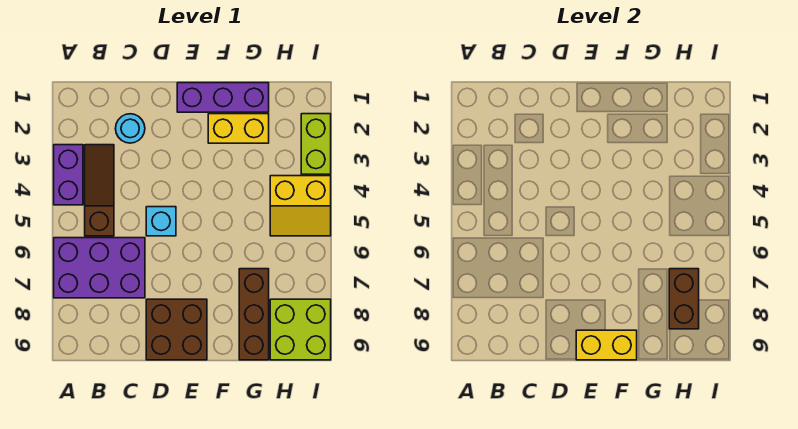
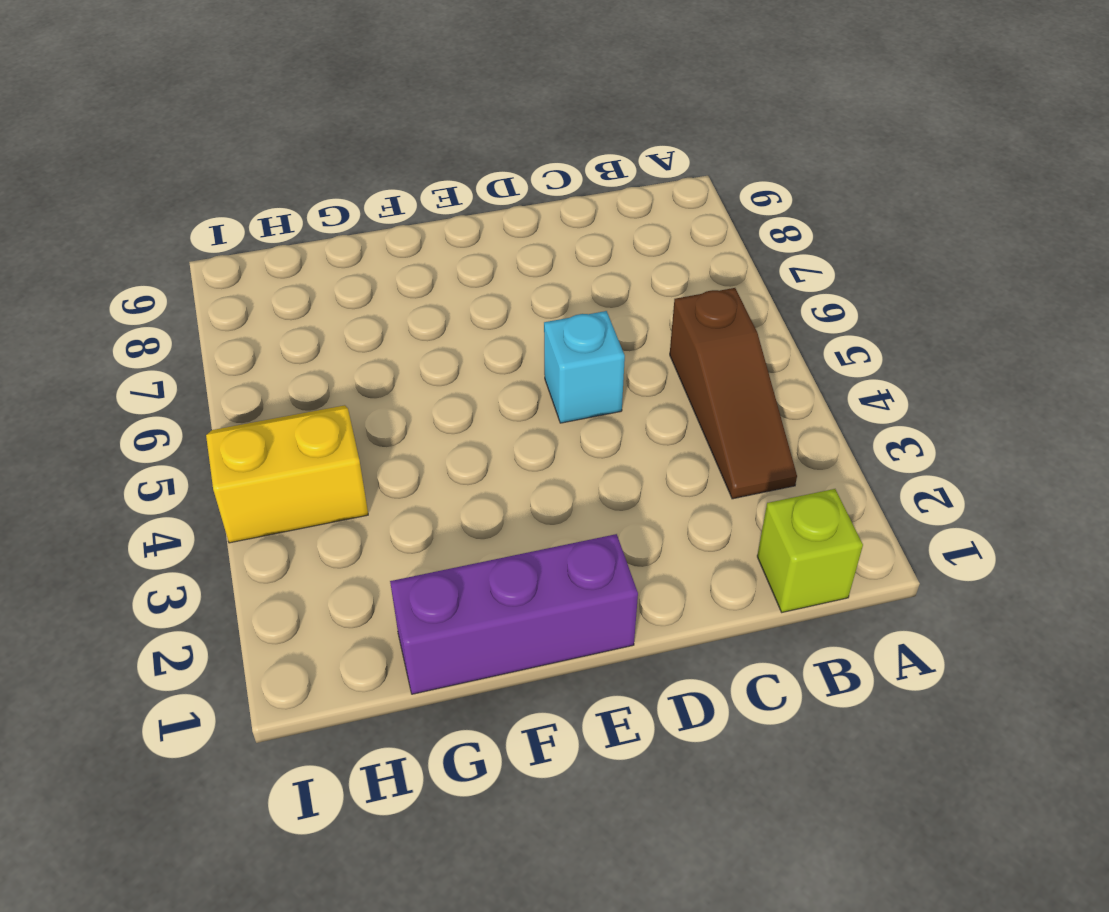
lime brick B1 level 1 -> none
none -> purple brick A3:A4 level 1
none -> purple brick A6:C7 level 1
none -> cyan round brick C2 level 1

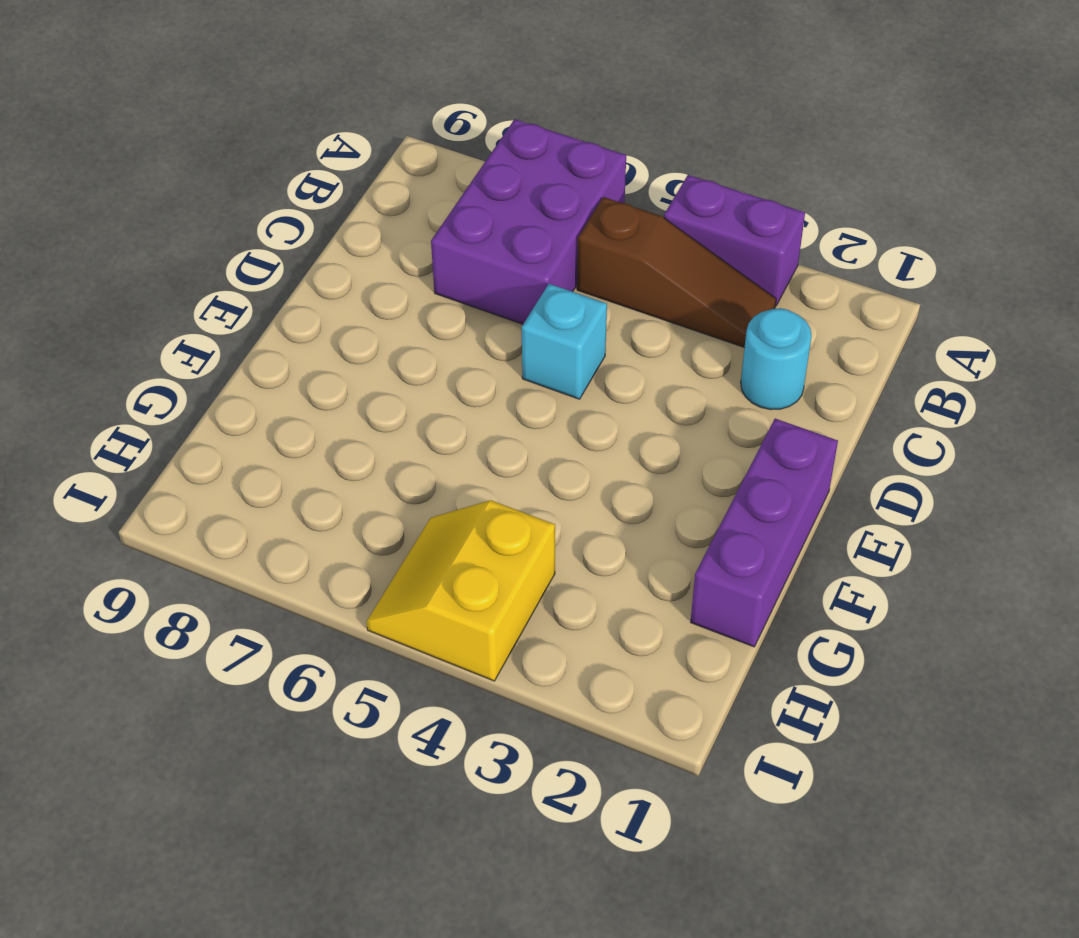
none -> brown brick D8:E9 level 1
none -> yellow brick F2:G2 level 1
none -> brown brick G7:G9 level 1

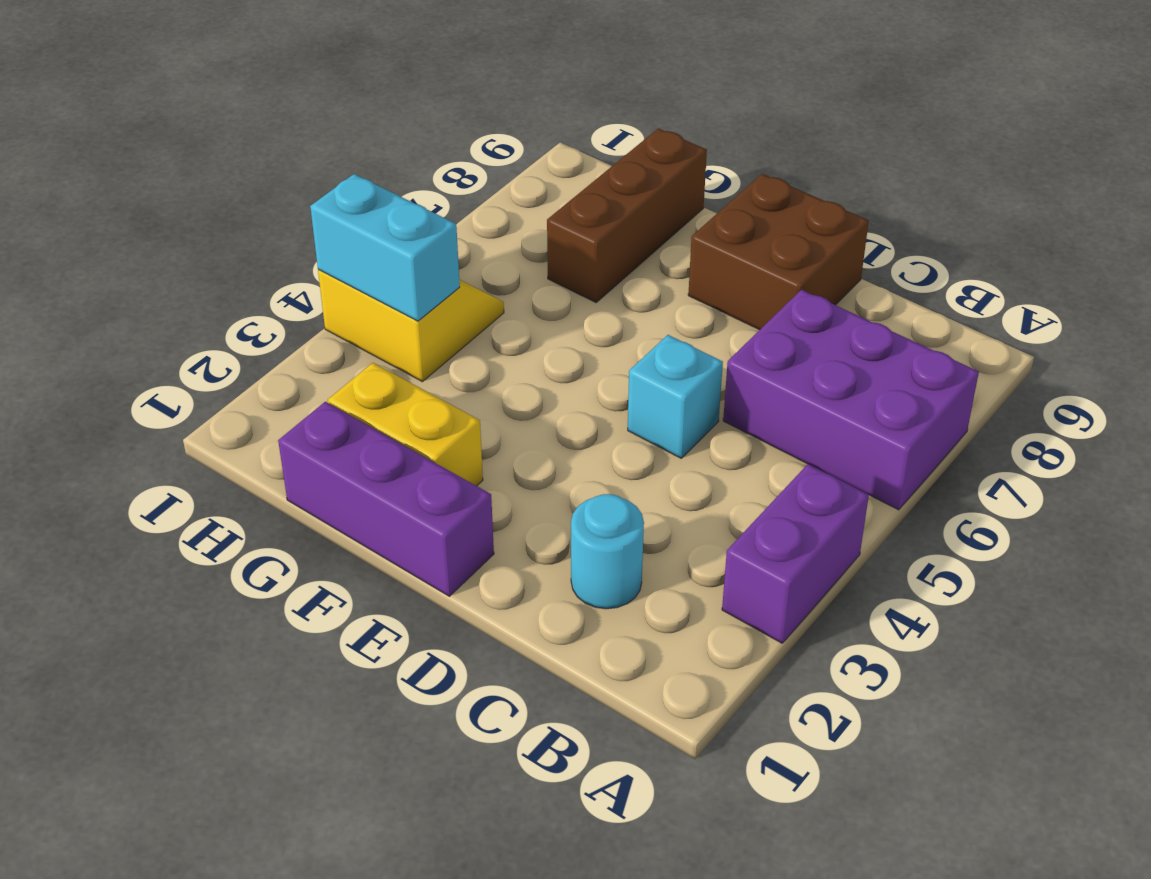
cyan brick H4:I4 level 2 -> none
none -> brown slope B3:B5 level 1 top 5
none -> lime brick H8:I9 level 1
none -> lime brick I2:I3 level 1

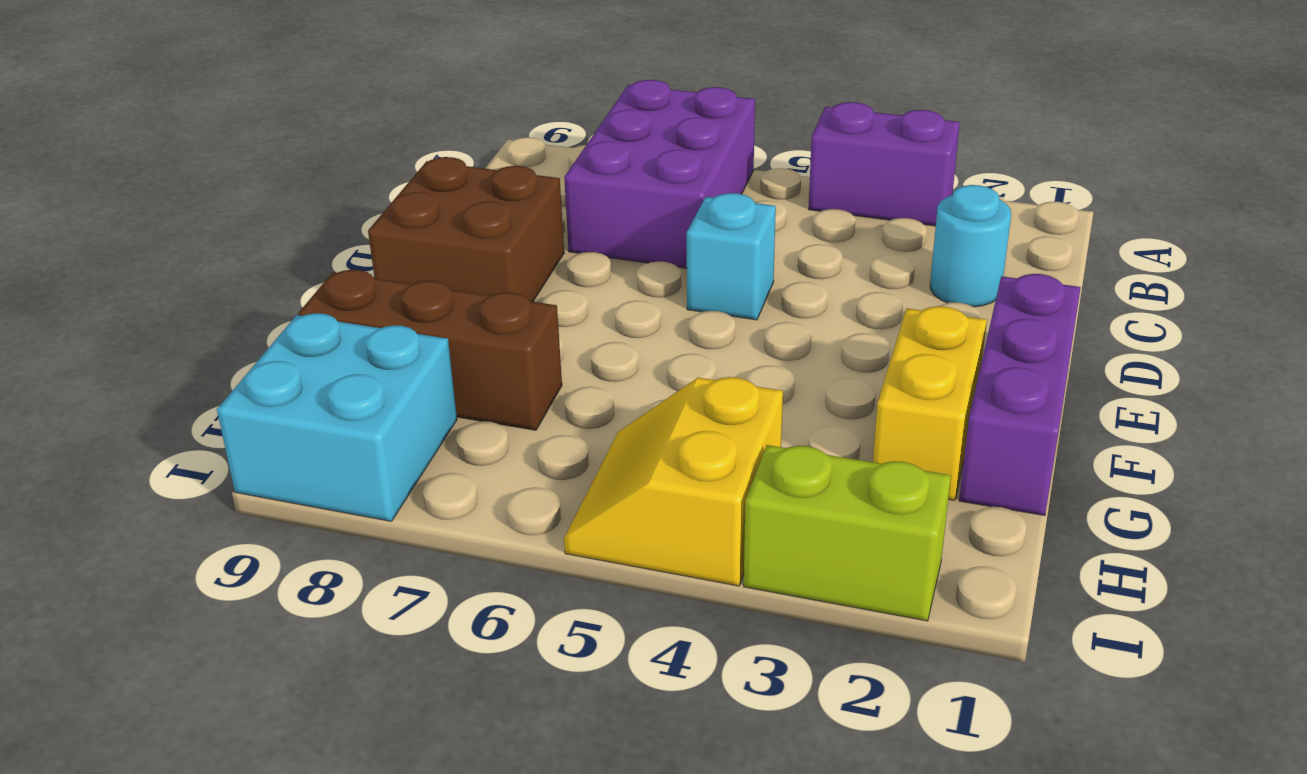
cyan brick H8:I9 level 1 -> lime brick H8:I9 level 1
none -> brown slope B3:B5 level 1 top 5
none -> yellow brick E9:F9 level 2
none -> brown brick H7:H8 level 2

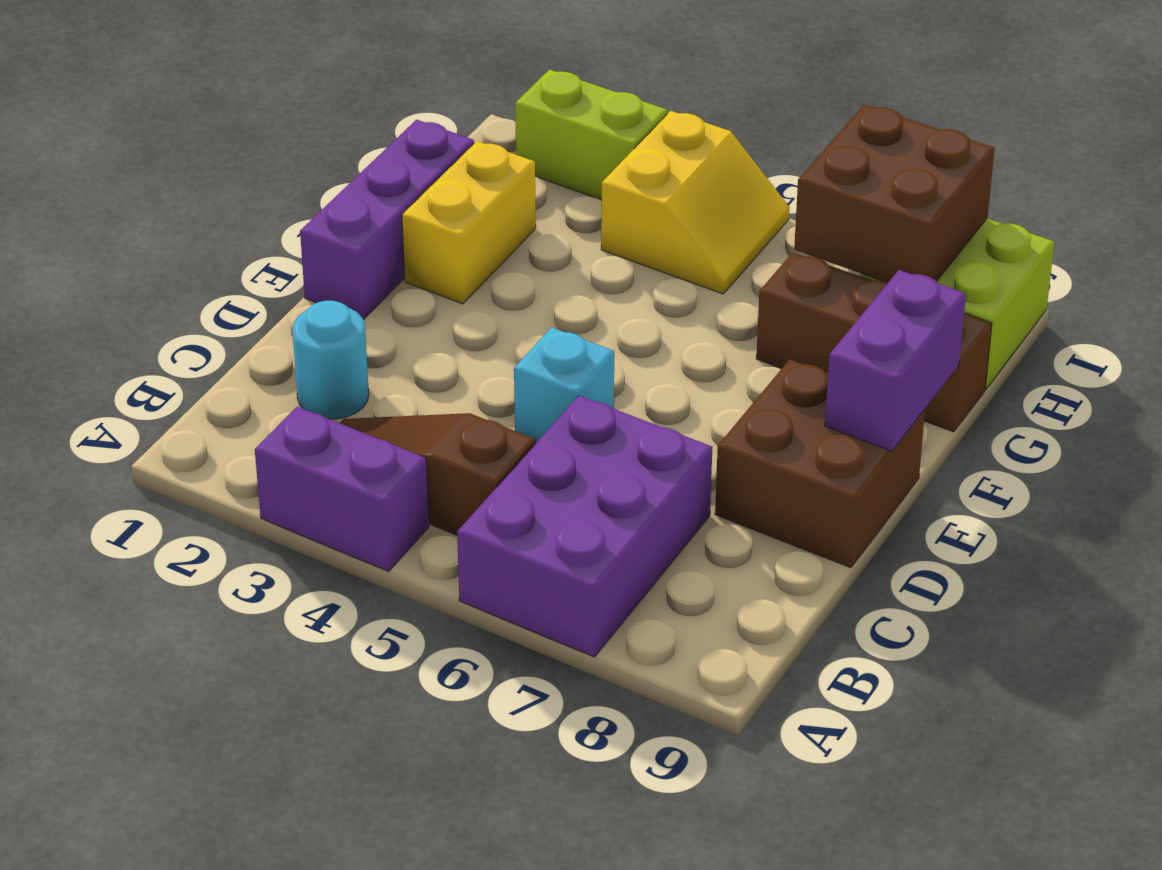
purple brick E9:F9 level 2 -> yellow brick E9:F9 level 2
brown brick H7:I8 level 2 -> brown brick H7:H8 level 2

